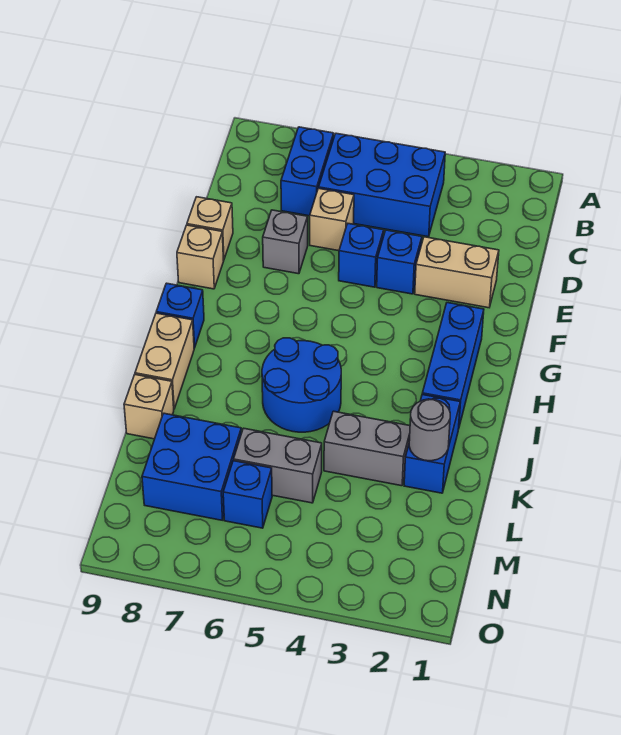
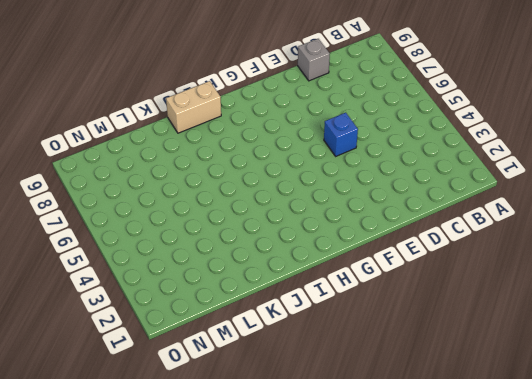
grey brick D9 level 1 -> grey brick E7 level 1
none -> blue brick B4:C6 level 1
none -> blue brick B7:C7 level 1
none -> tan brick D6 level 1

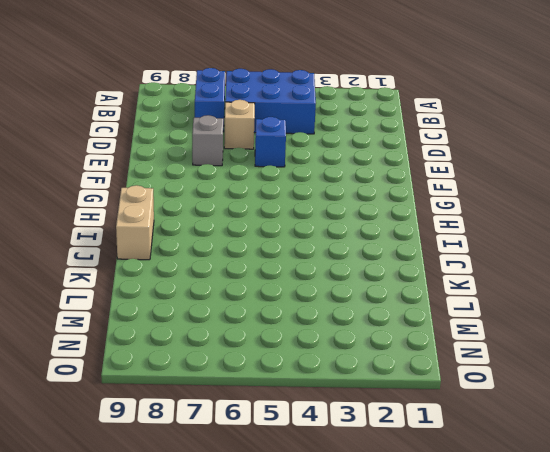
none -> tan brick E2:E3 level 1
none -> blue brick E4 level 1
none -> tan brick E9 level 1

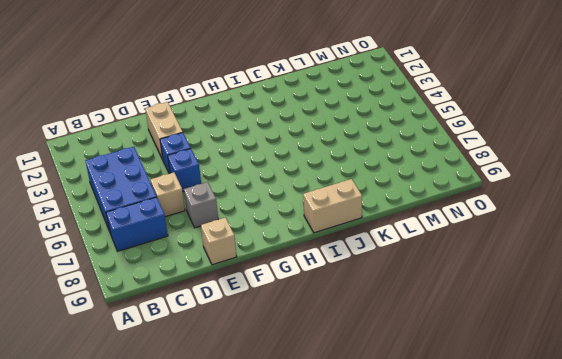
none -> tan brick F9 level 1
none -> blue brick G2:I2 level 1
none -> blue brick H9 level 1

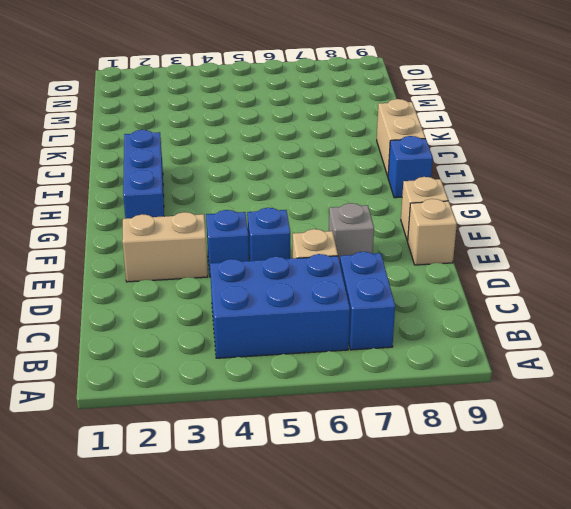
none -> blue round brick I5:J6 level 1
none -> blue brick J2:K2 level 1
none -> grey brick K3:K4 level 1

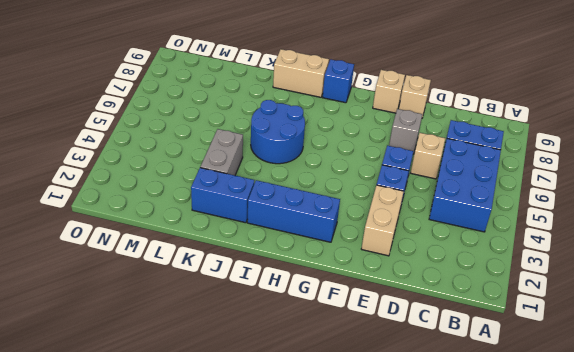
none -> tan brick K9 level 1
none -> grey brick L5:L6 level 1
none -> blue brick L7:M8 level 1

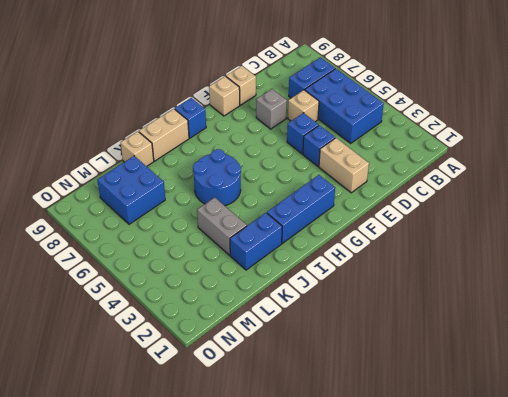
none -> grey brick L5:L6 level 1
none -> blue brick M6 level 1
none -> grey round brick K2 level 2

